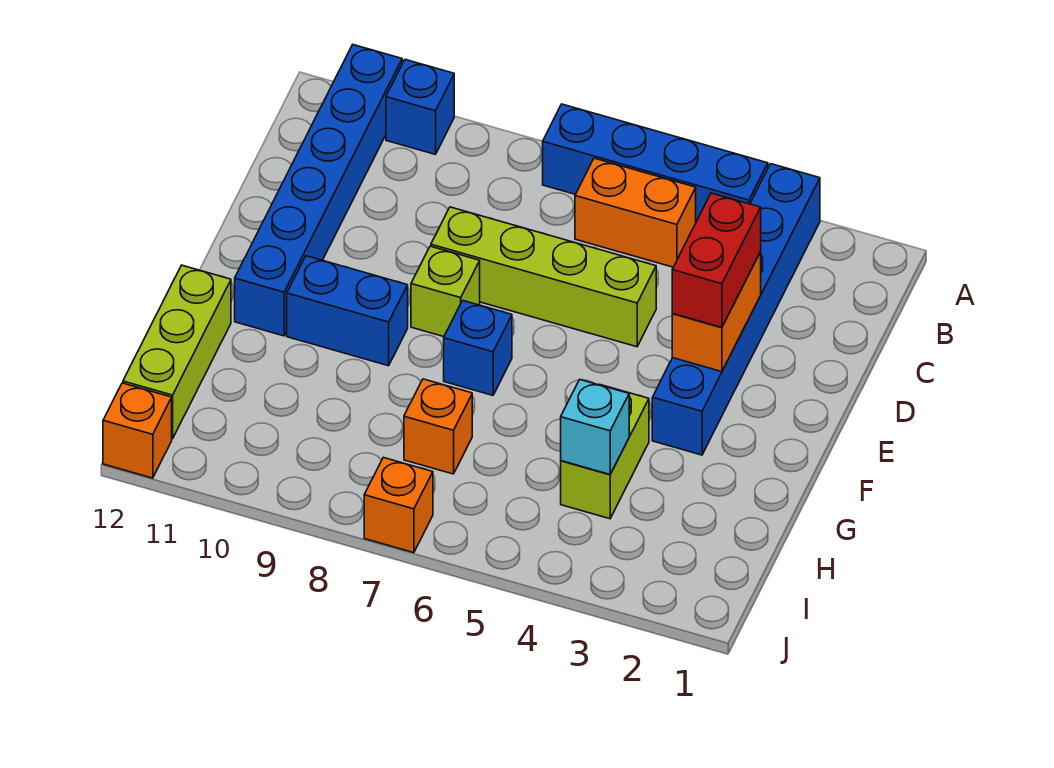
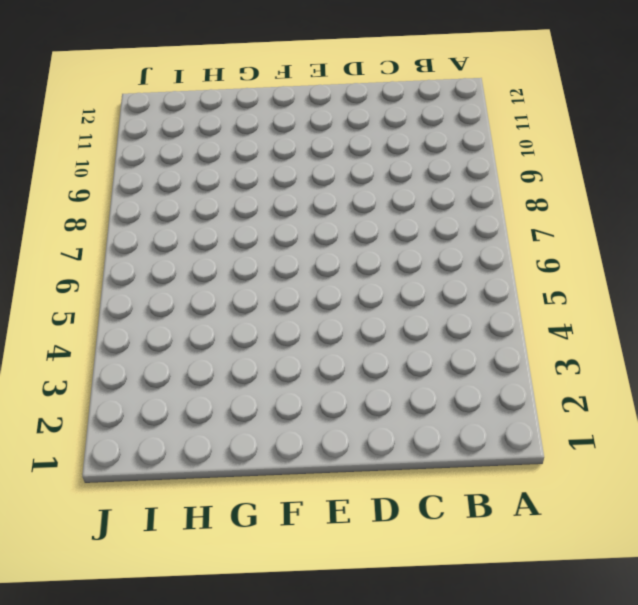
none -> blue brick A3:F3 level 1
none -> blue brick A4:A7 level 1
none -> blue brick A10 level 1

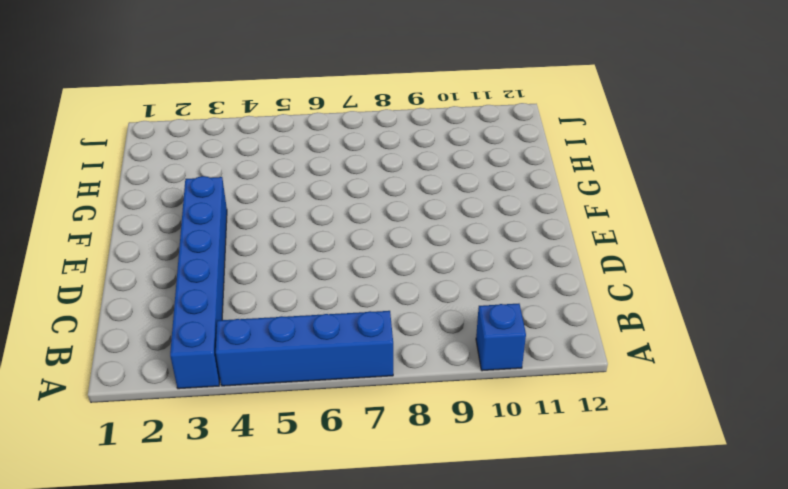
none -> blue brick A11:F11 level 1
none -> orange brick B5:B6 level 1
none -> lime brick D5:D8 level 1

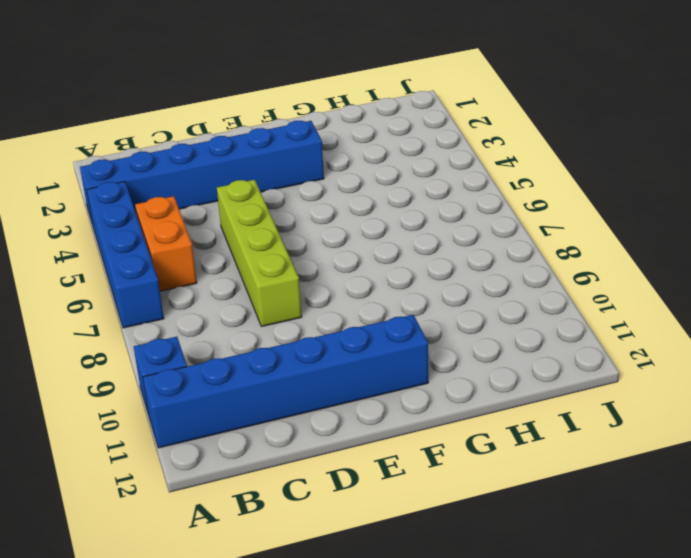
none -> lime brick E8 level 1
none -> blue brick F7 level 1
none -> blue brick F9:F10 level 1

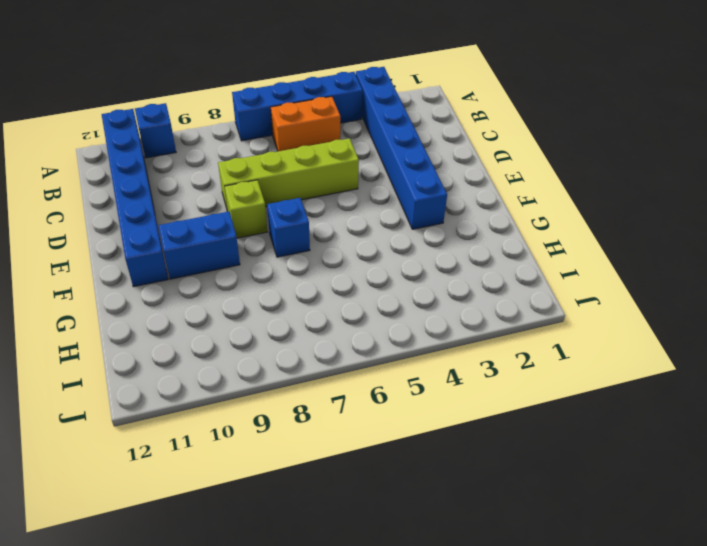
none -> lime brick G4:H4 level 1
none -> lime brick G12:I12 level 1
none -> orange brick H7 level 1

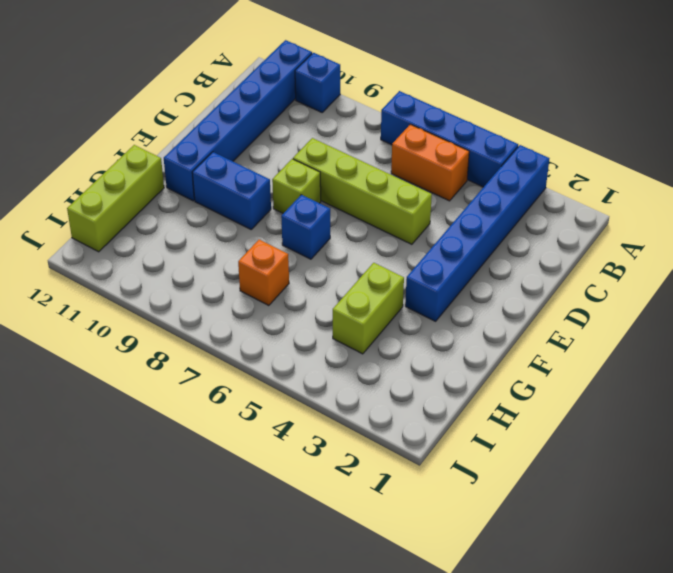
none -> orange brick J7 level 1
none -> orange brick J12 level 1
none -> orange brick D3:E3 level 2

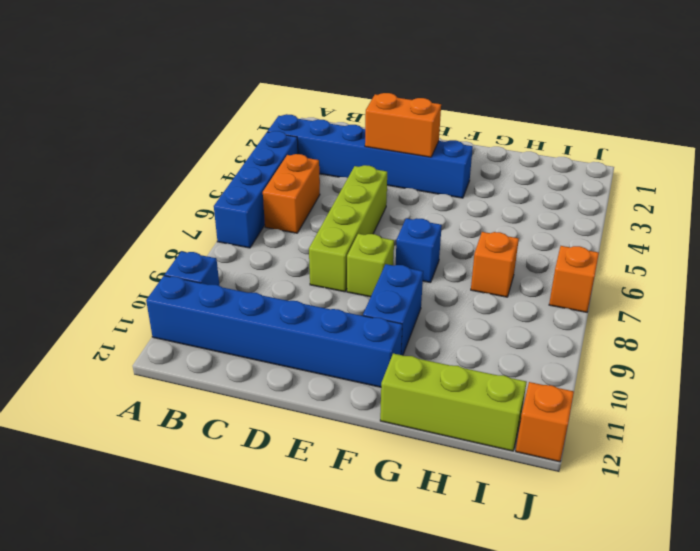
none -> lime brick G4:H4 level 1
none -> cyan brick H4 level 2
none -> red brick D3:E3 level 3

